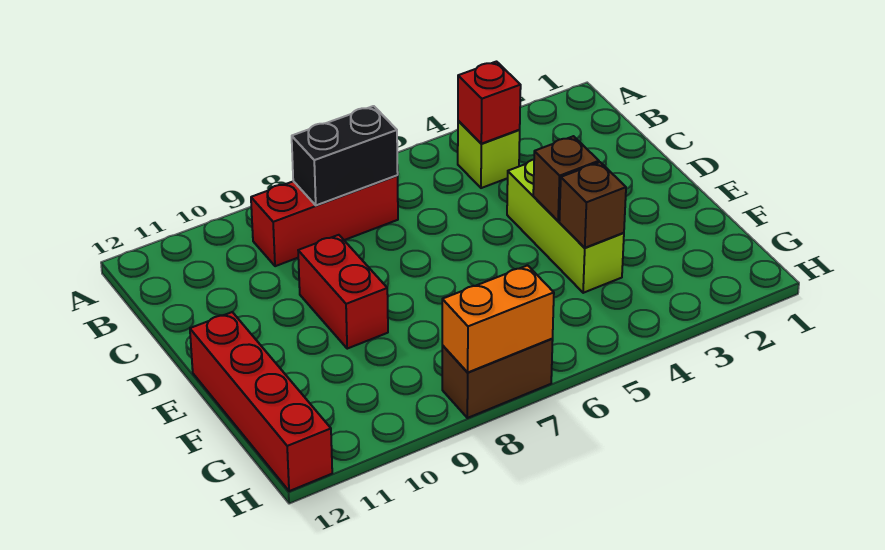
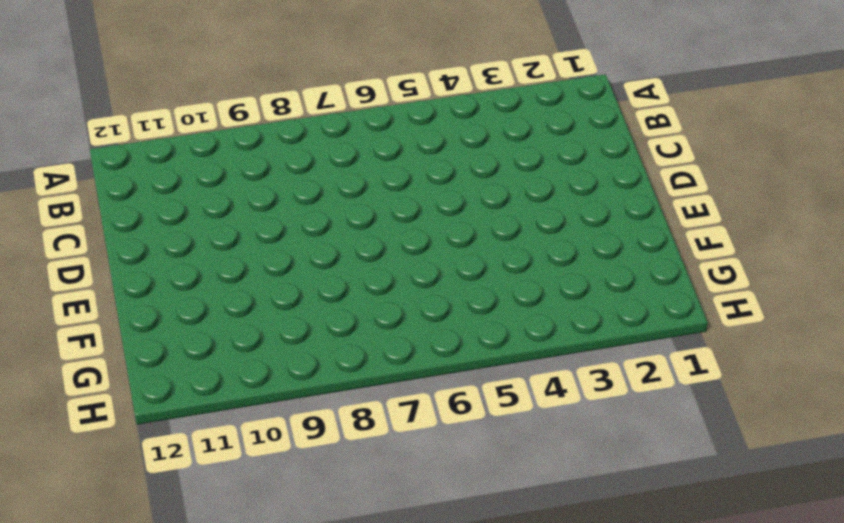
none -> lime brick B4 level 1
none -> red brick B7:B9 level 1

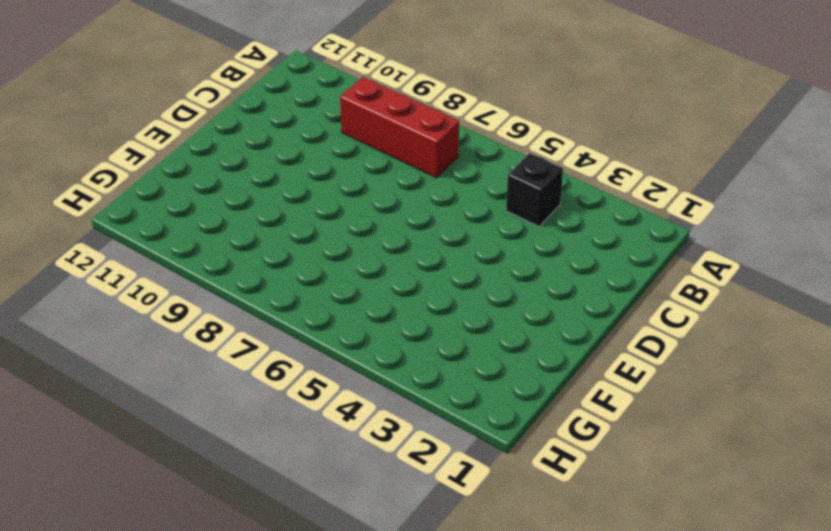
black brick B4 level 1 -> lime brick B4 level 1
none -> lime brick D4:F4 level 1
none -> red brick D9:E9 level 1

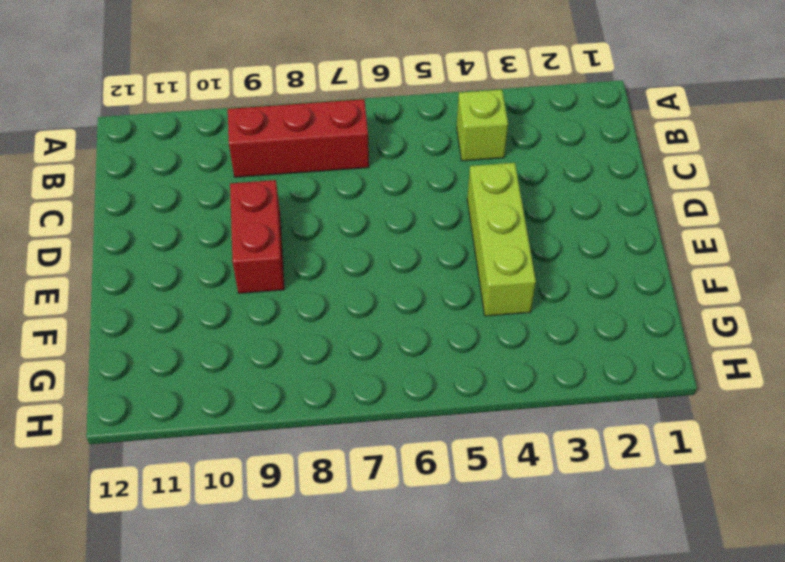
none -> red brick E12:H12 level 1
none -> brown brick H7:H8 level 1

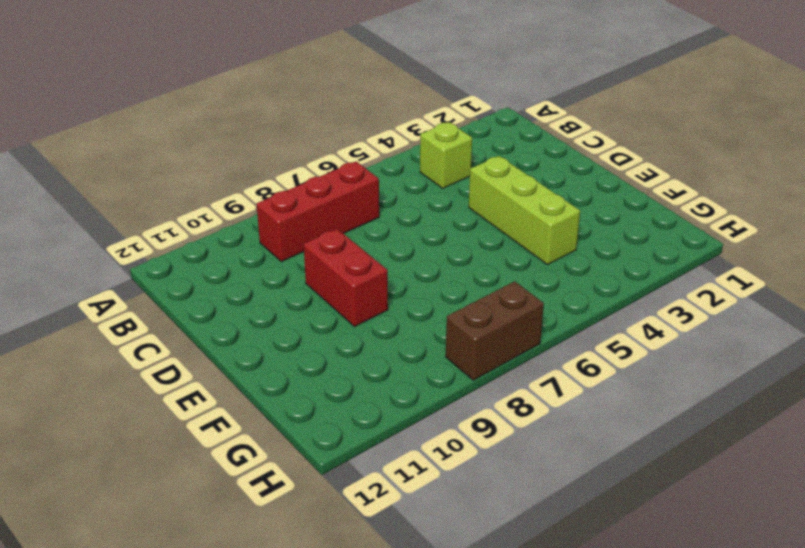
none -> red brick E12:H12 level 1
none -> red brick B4 level 2

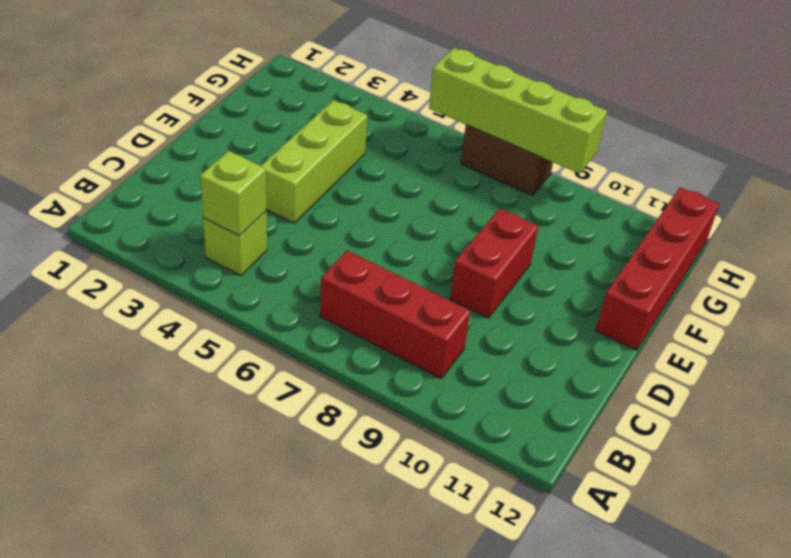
lime brick B4 level 2 -> red brick B4 level 2
lime brick H6:H9 level 2 -> orange brick H7:H8 level 2
none -> black brick B7:B8 level 2
none -> brown brick E4 level 2

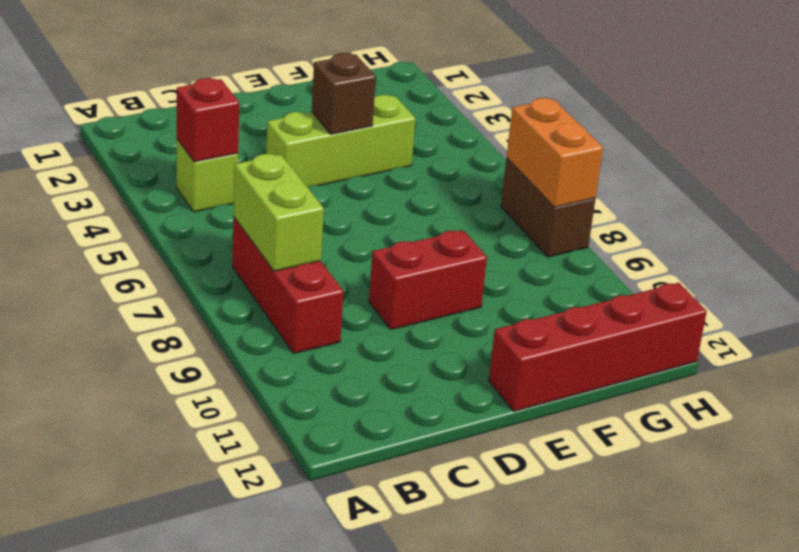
lime brick B7:B8 level 2 -> black brick B7:B8 level 2
none -> brown brick F4 level 2

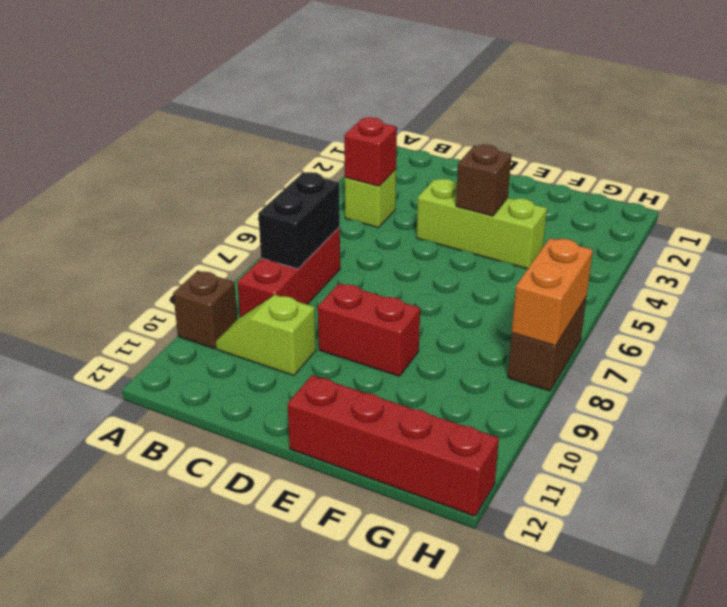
brown brick A10 level 1 -> brown brick F4 level 2
lime slope B10:C10 level 1 top C -> none

